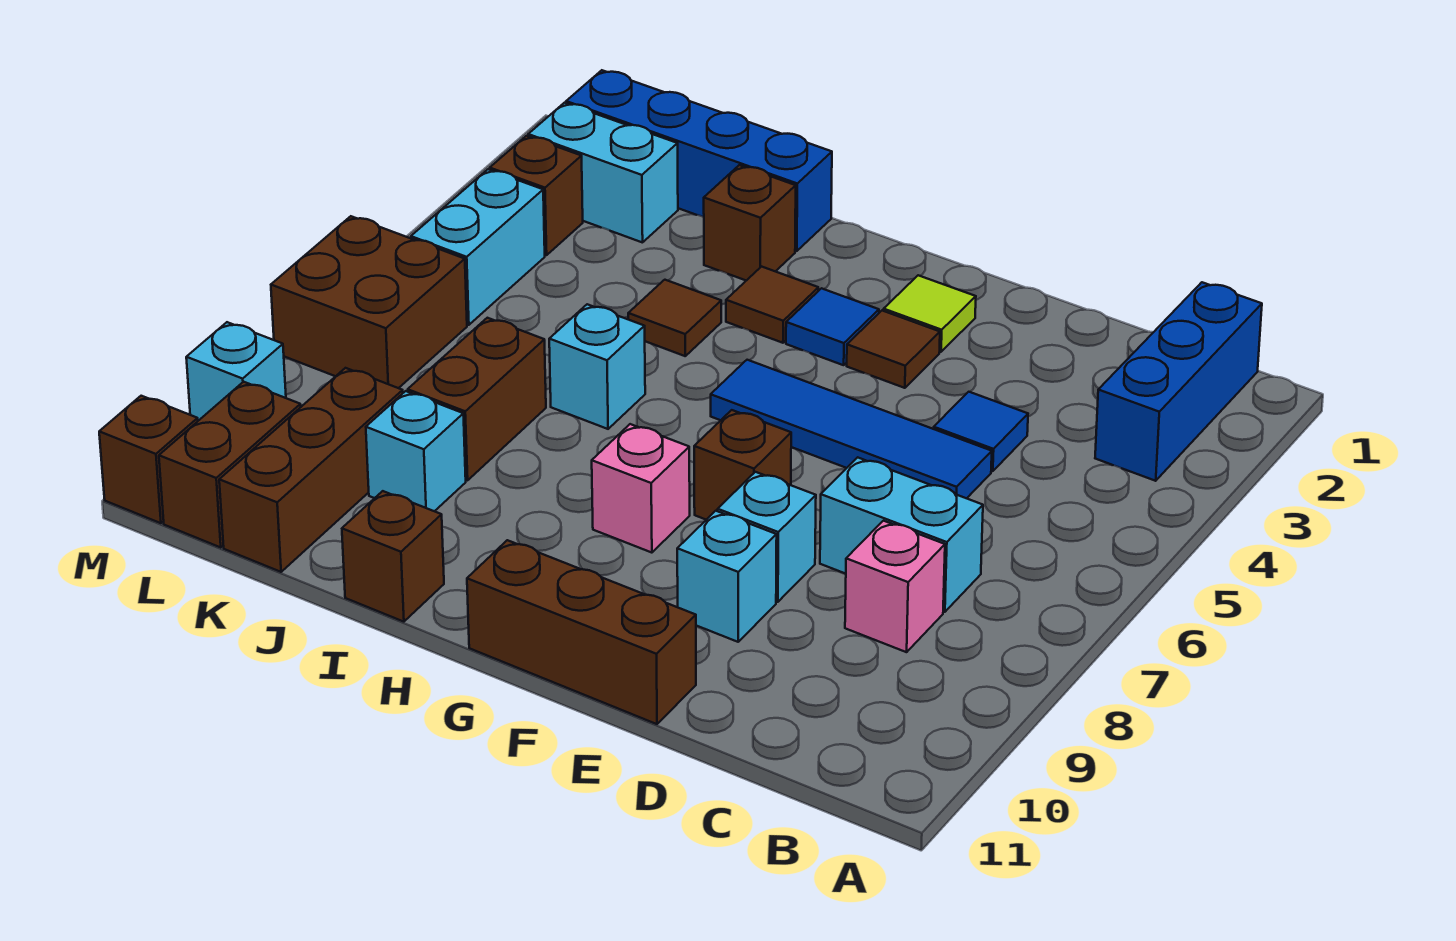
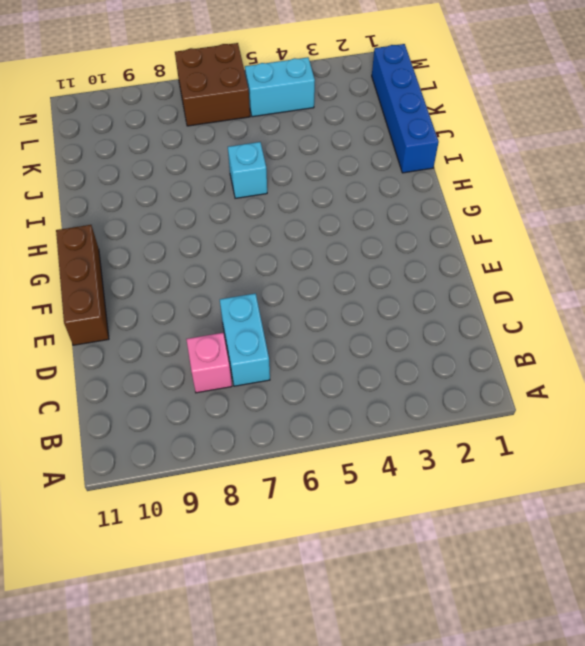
none -> blue brick B1:B3 level 1
none -> blue tile D4 level 1
none -> blue tile D5:G5 level 1

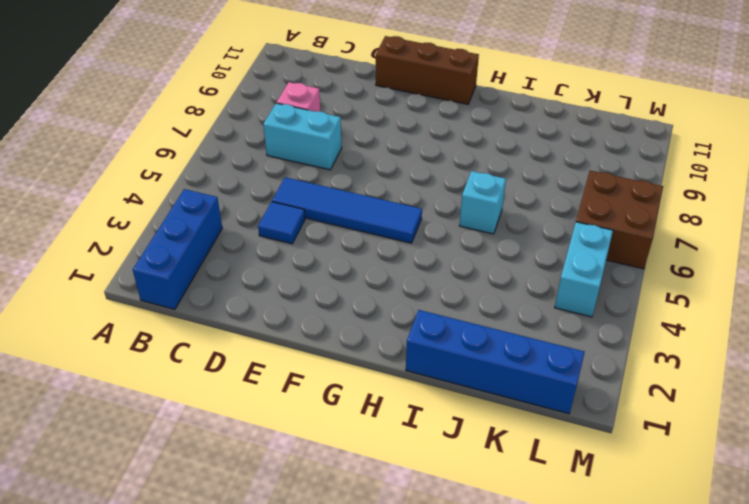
none -> cyan brick E8 level 1
none -> cyan brick E9 level 1
none -> lime tile F2 level 1

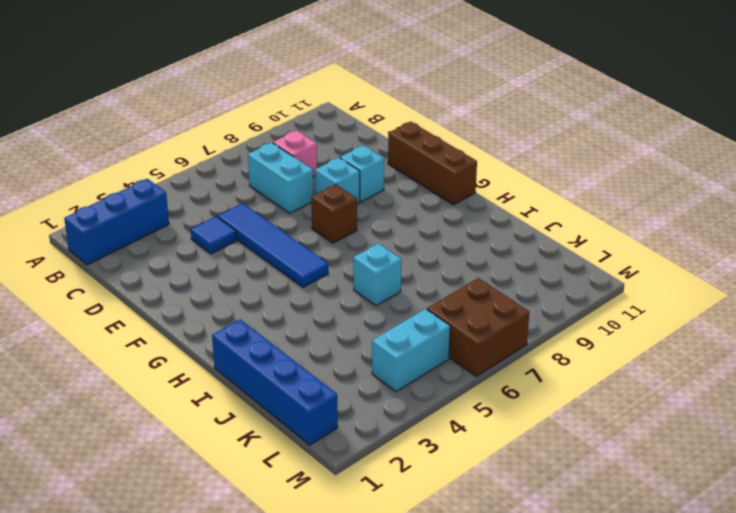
none -> lime tile F2 level 1
none -> brown tile F3 level 1
none -> blue tile G3 level 1

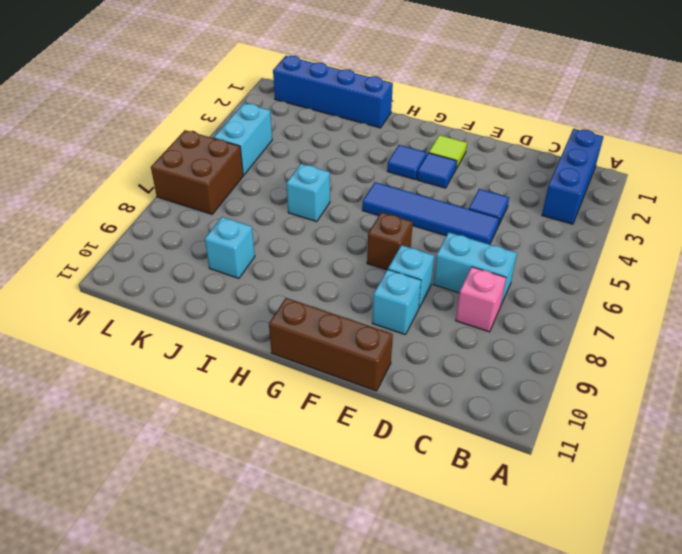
blue tile F3 level 1 -> brown tile F3 level 1
none -> pink brick G8 level 1
none -> brown tile H3 level 1
none -> brown brick I2 level 1

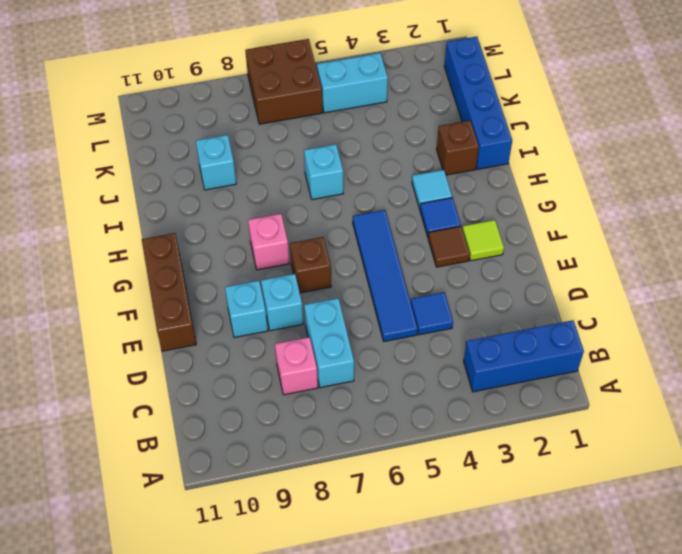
cyan tile H3 level 1 -> brown tile H3 level 1
none -> brown tile I4 level 1
none -> brown brick I11 level 1
none -> brown brick J7:J8 level 1

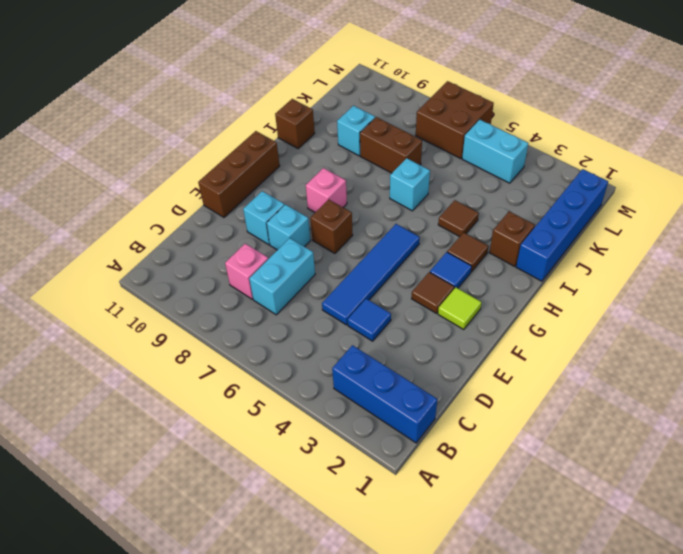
none -> cyan brick K2:L2 level 1
none -> brown brick K9:K11 level 1
none -> brown brick L3 level 1

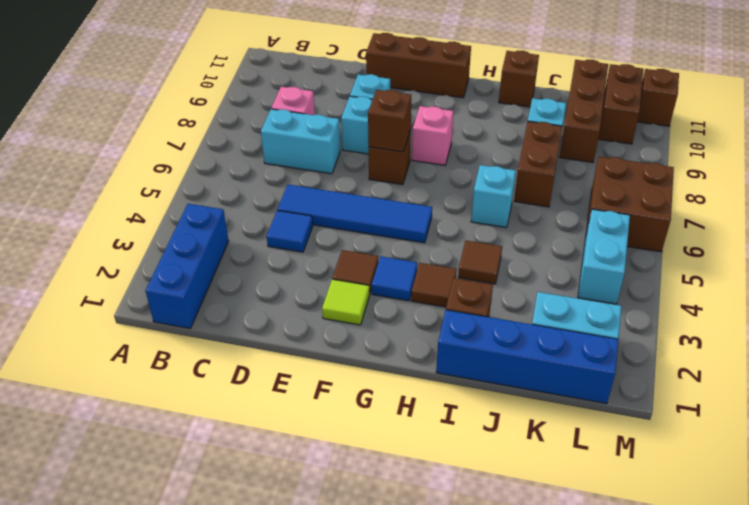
brown brick F7 level 2 -> brown brick L3 level 1
none -> cyan brick M9 level 1

